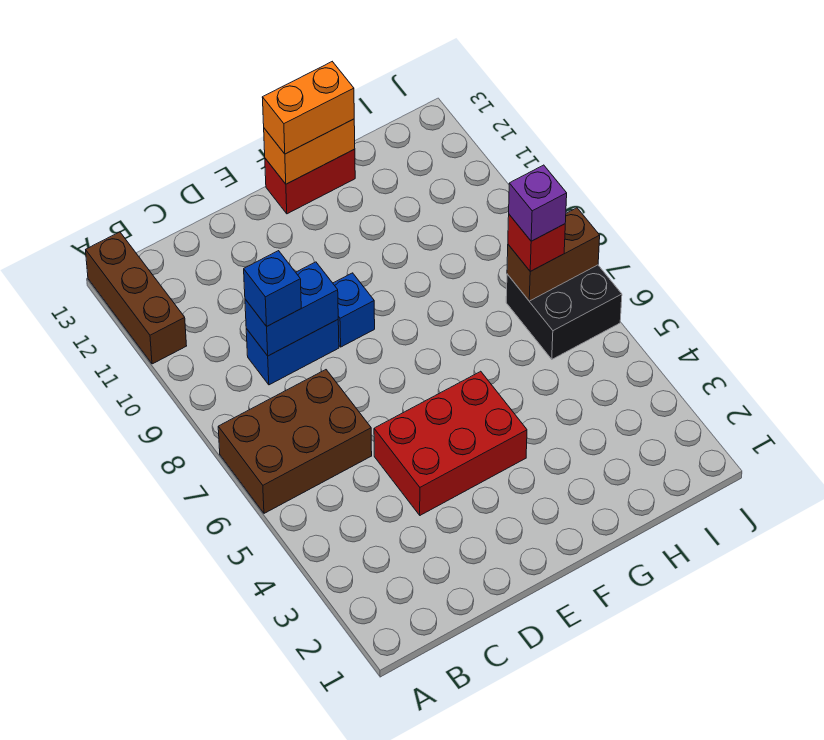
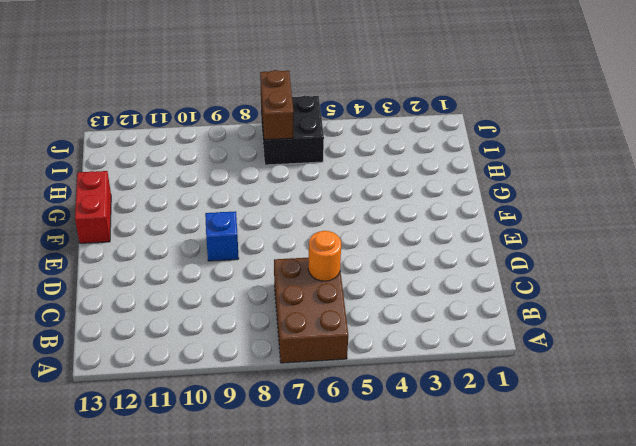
orange round brick C6 level 2 -> none
none -> brown brick A11:A13 level 1
none -> blue brick C9:D9 level 1
none -> red brick D4:F5 level 1

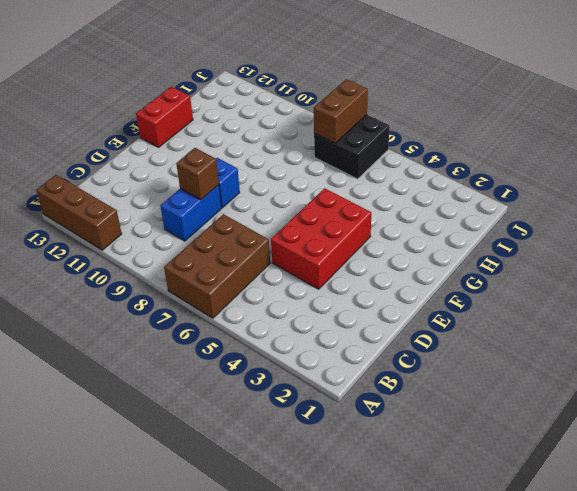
brown brick D9 level 2 -> blue brick C9:D9 level 2
none -> orange brick F13:G13 level 2
none -> blue brick C9 level 3
none -> orange brick F13:G13 level 3

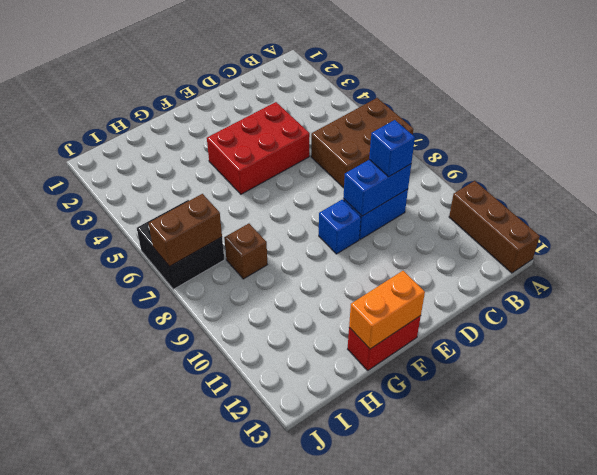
brown brick H8 level 1 -> none
none -> orange brick F13:G13 level 3
none -> red brick I7 level 3
none -> purple brick I7 level 4

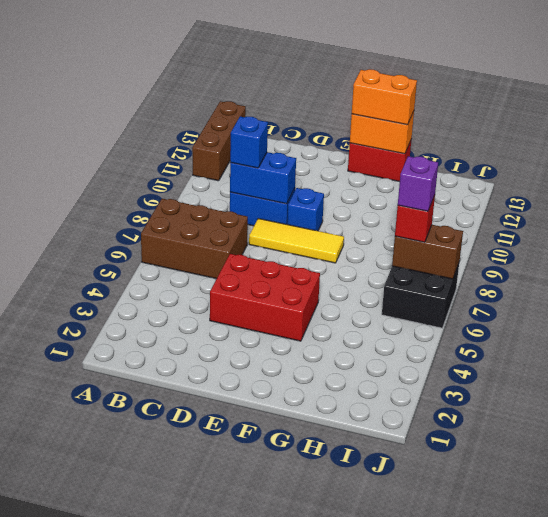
yellow tile D8:F8 level 1 -> none

